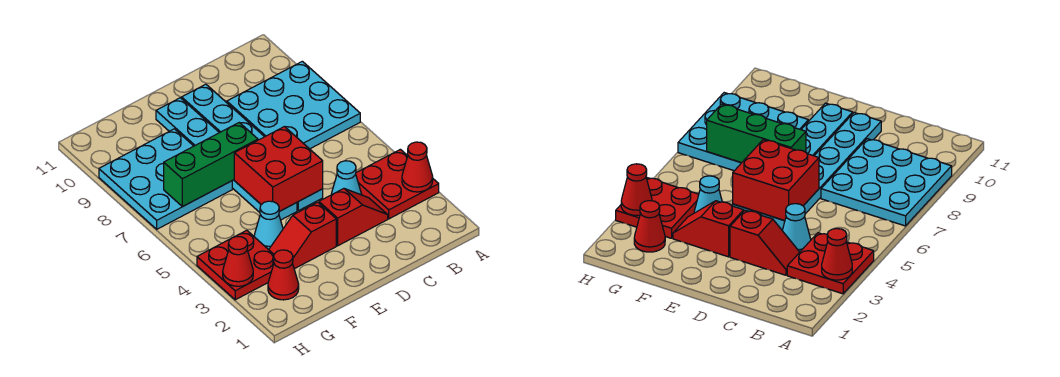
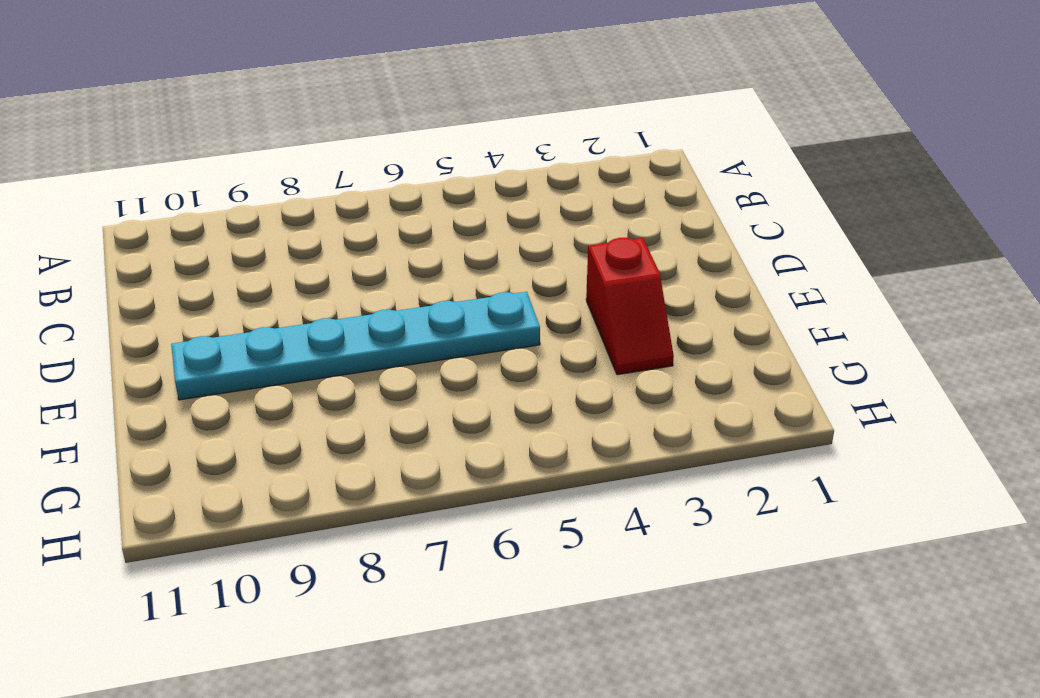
none -> red plate A3:B4 level 1
none -> cyan plate A7:C9 level 1
none -> red slope C3:D3 level 1 top D

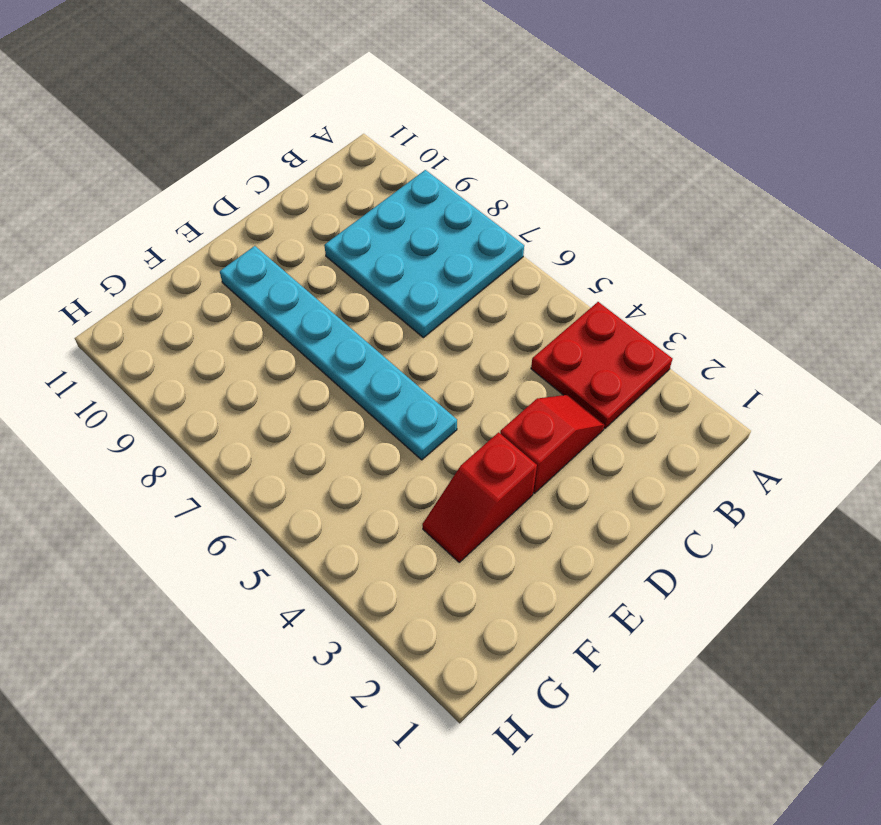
none -> cyan cone C4 level 1
none -> cyan plate D5:D10 level 1
none -> cyan cone F4 level 1

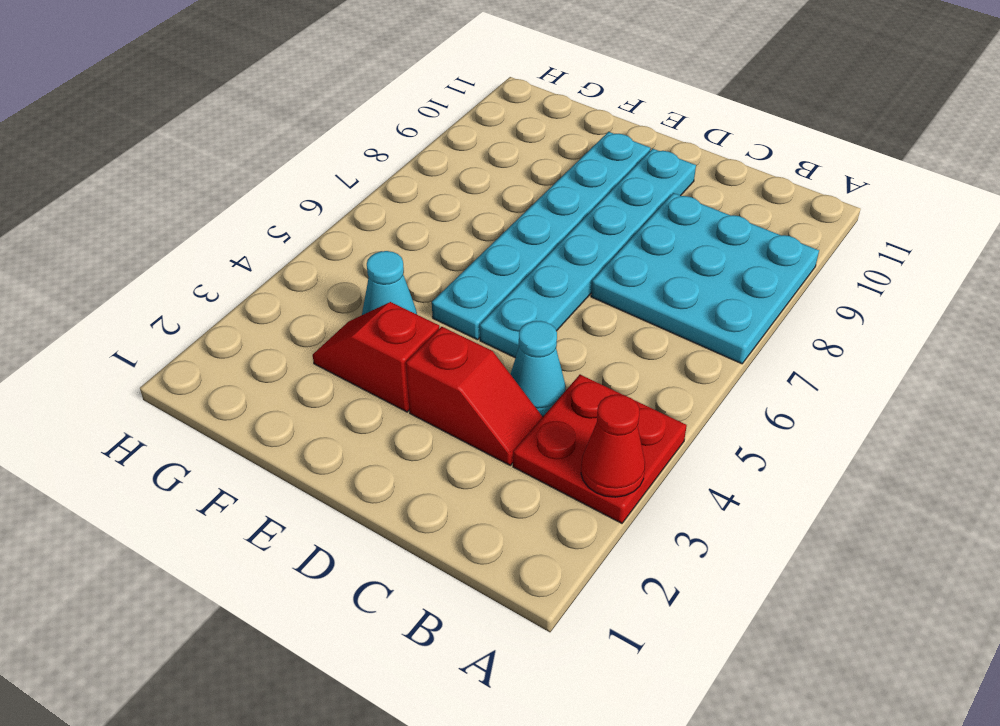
none -> cyan plate F7:H9 level 1
none -> red cone G2 level 1
none -> red plate G3:H4 level 1

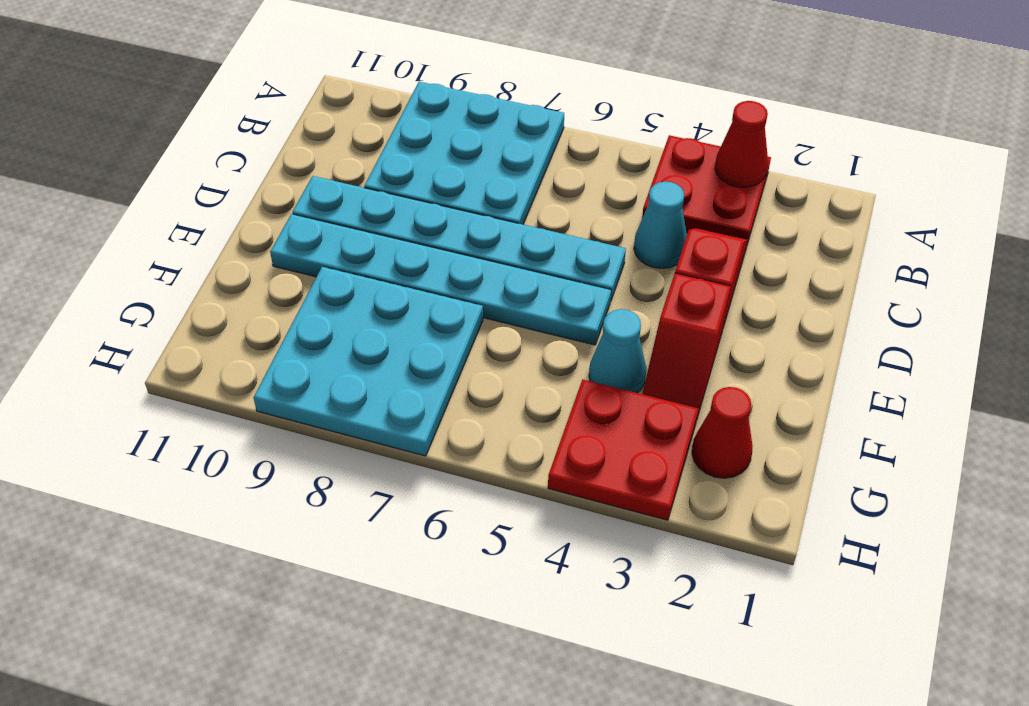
none -> red brick D5:E6 level 2
none -> green brick E7:G7 level 2
none -> red cone H3 level 2

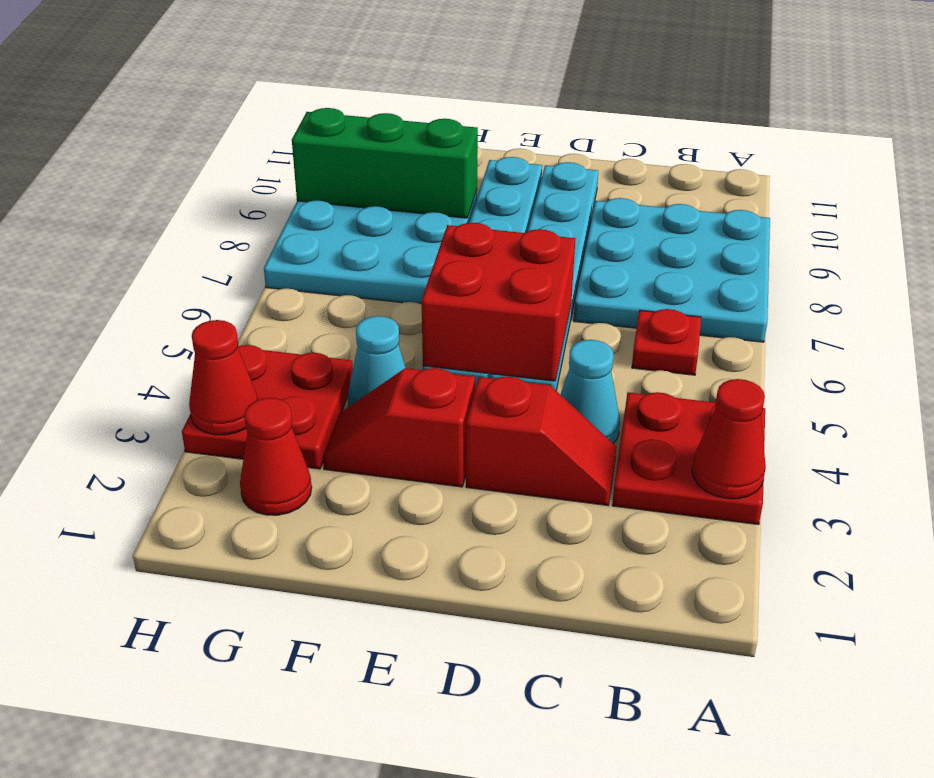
red plate B6 level 1 -> none
green brick F9:H9 level 2 -> green brick E7:G7 level 2

